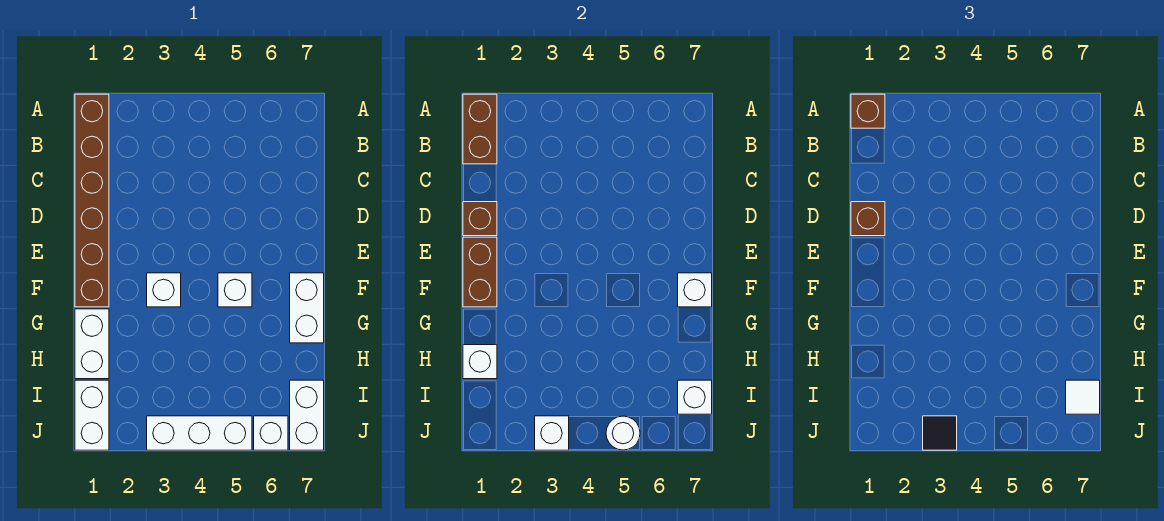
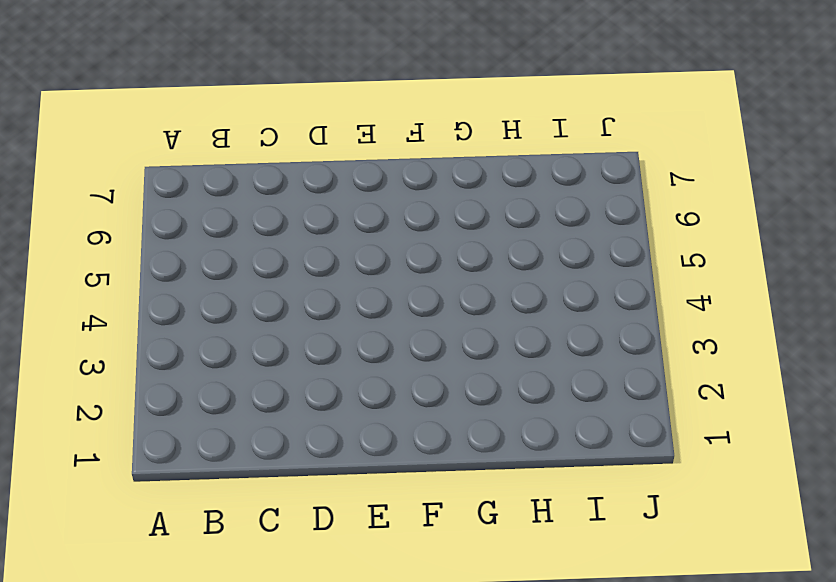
none -> brown brick A1:F1 level 1
none -> white brick F3 level 1
none -> white brick F5 level 1

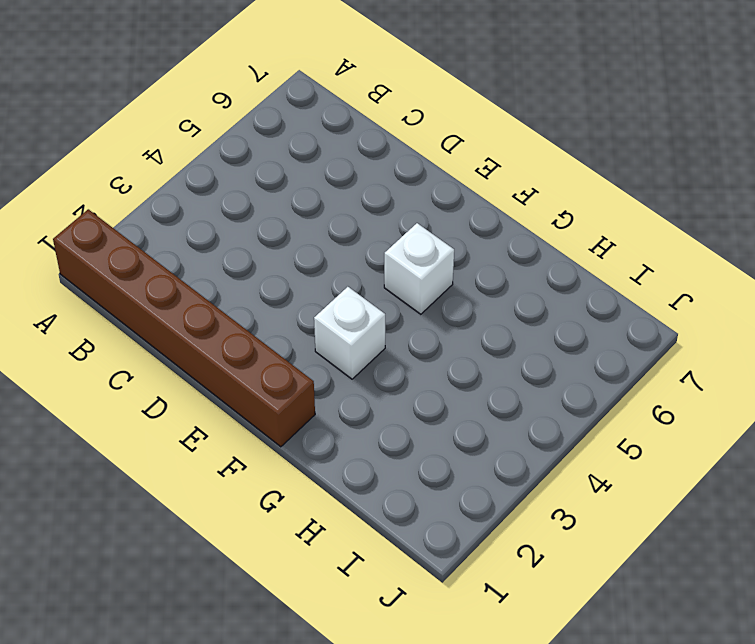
none -> white brick F7:G7 level 1
none -> white brick G1:H1 level 1
none -> white brick I1:J1 level 1

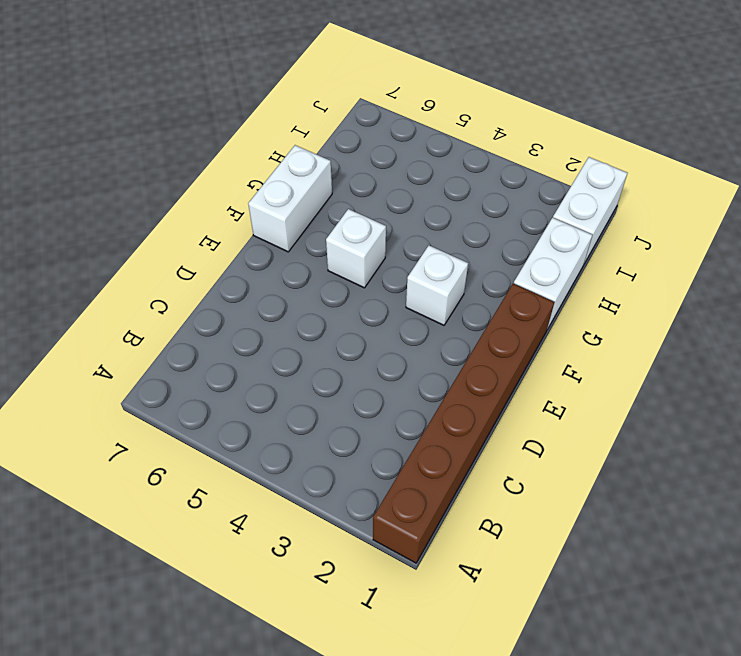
none -> white brick I7:J7 level 1
none -> white brick J3:J5 level 1
none -> white brick J6 level 1

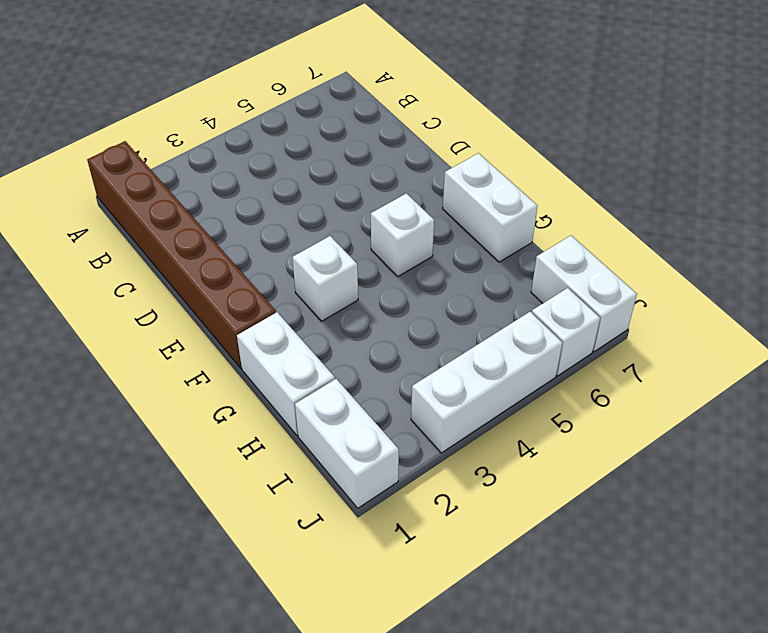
none -> brown brick A1:B1 level 2
none -> brown brick D1 level 2
none -> brown brick E1:F1 level 2

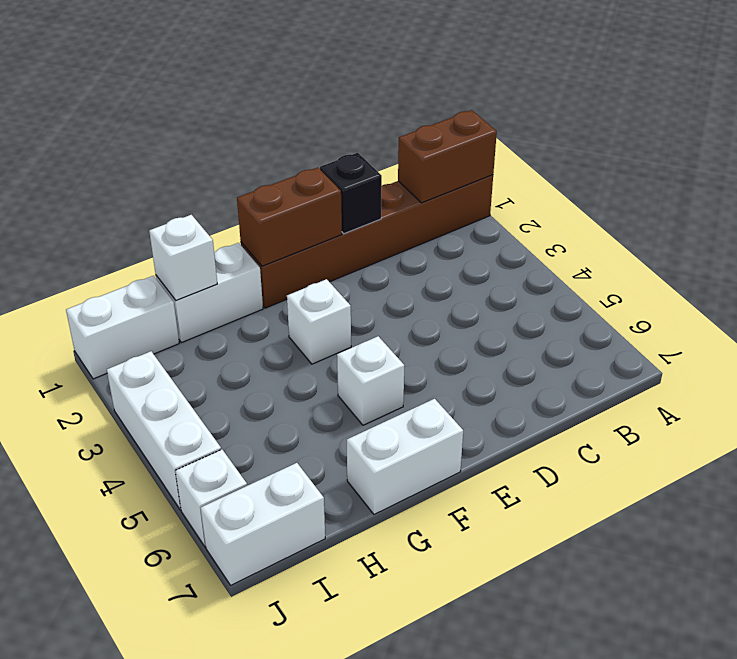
black brick D1 level 2 -> brown brick D1 level 2
none -> white brick F7 level 2
none -> white brick I7 level 2
none -> white brick J3 level 2

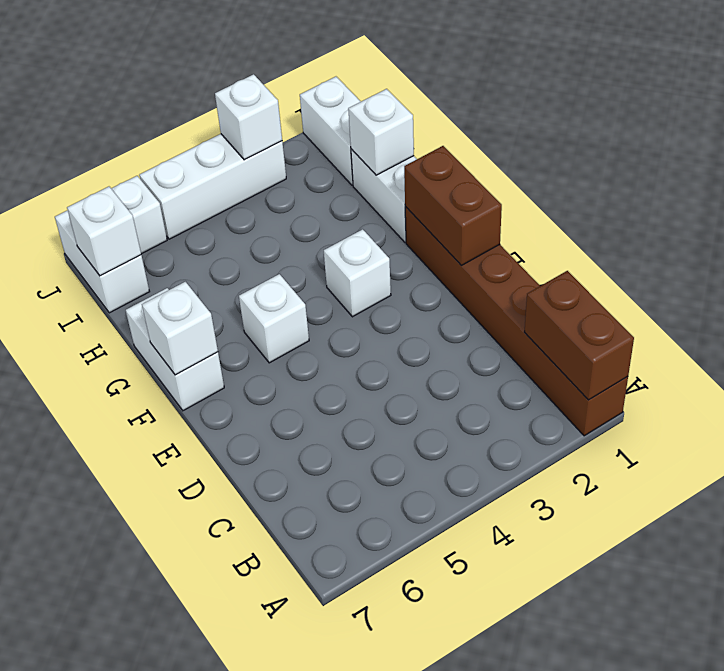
none -> brown brick D1 level 2
none -> white round brick J5 level 2
none -> brown brick A1 level 3

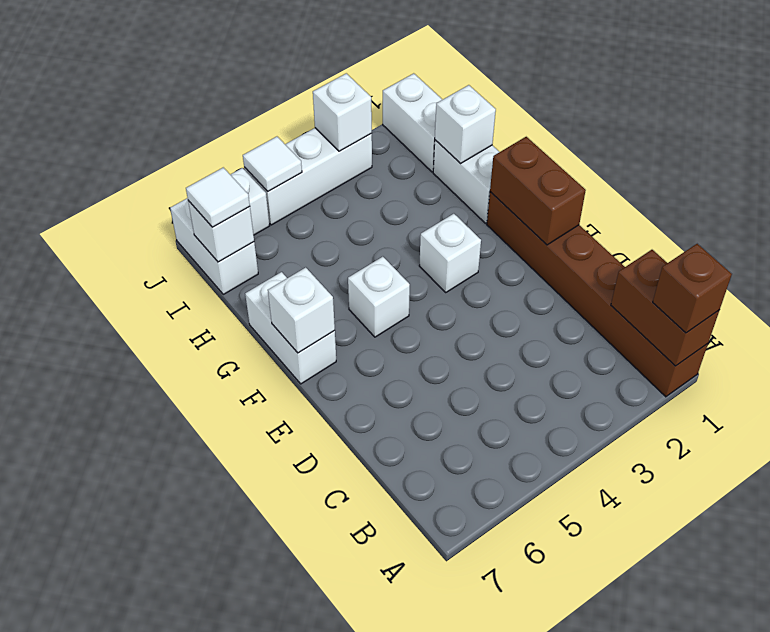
white tile J5 level 2 -> white round brick J5 level 2
none -> brown brick D1 level 2
none -> brown brick D1 level 3
none -> black tile J3 level 3

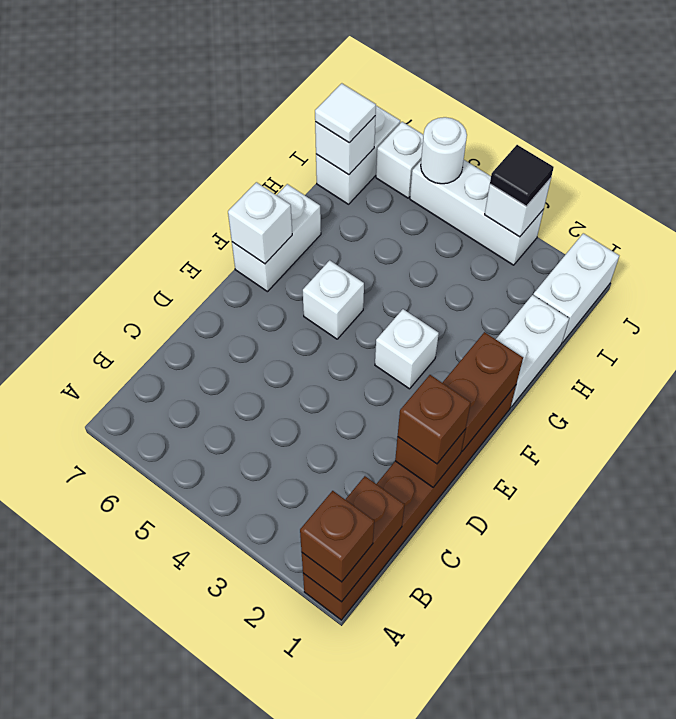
none -> white brick H1 level 2

